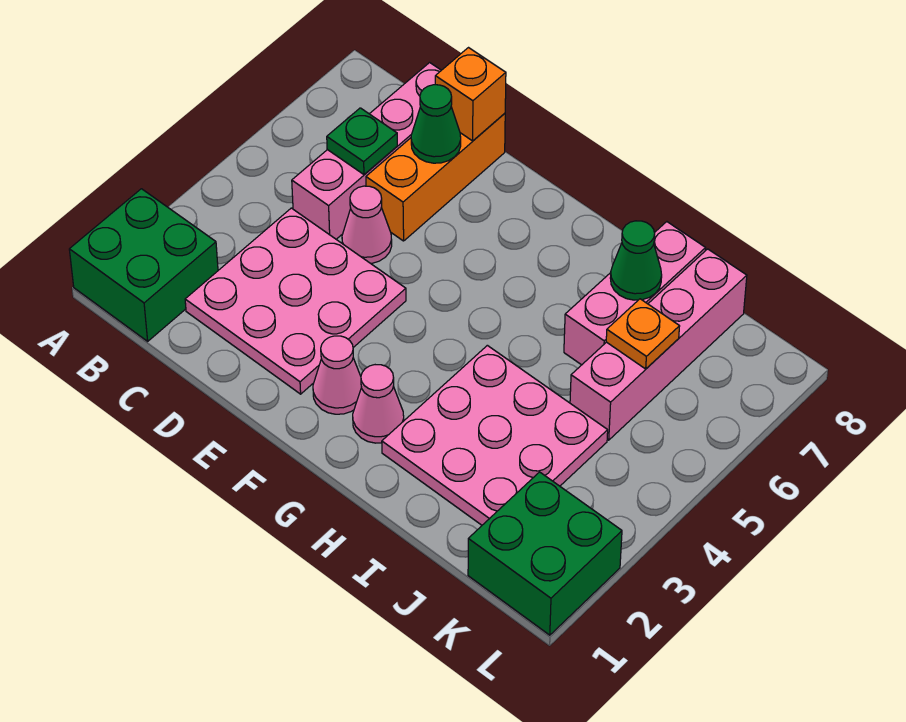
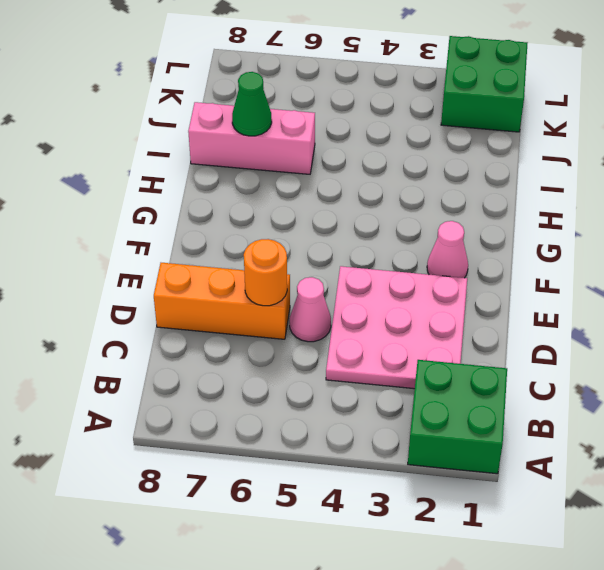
orange round brick D6 level 2 -> none
none -> pink brick C5:C8 level 1
none -> pink cone G2 level 1
none -> pink plate H2:J4 level 1

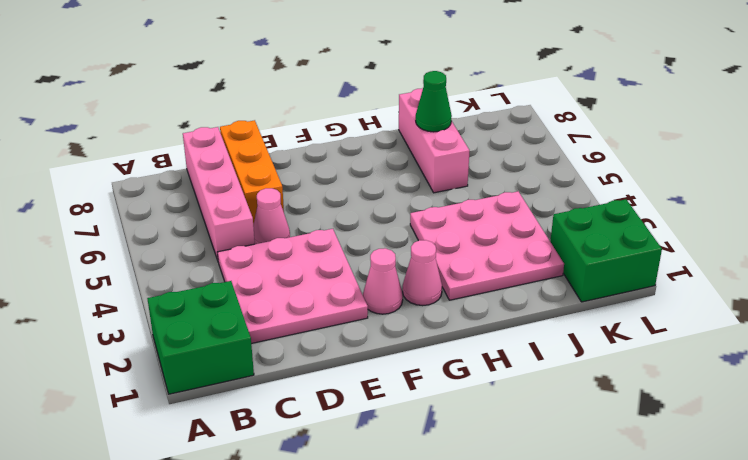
none -> pink brick J5:J8 level 1
none -> green plate C6 level 2
none -> green cone D7 level 2

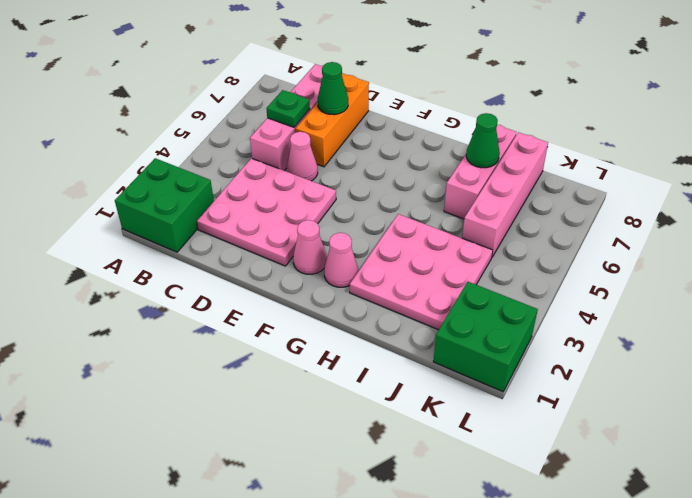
none -> orange brick D8 level 2
none -> orange plate J6 level 2

